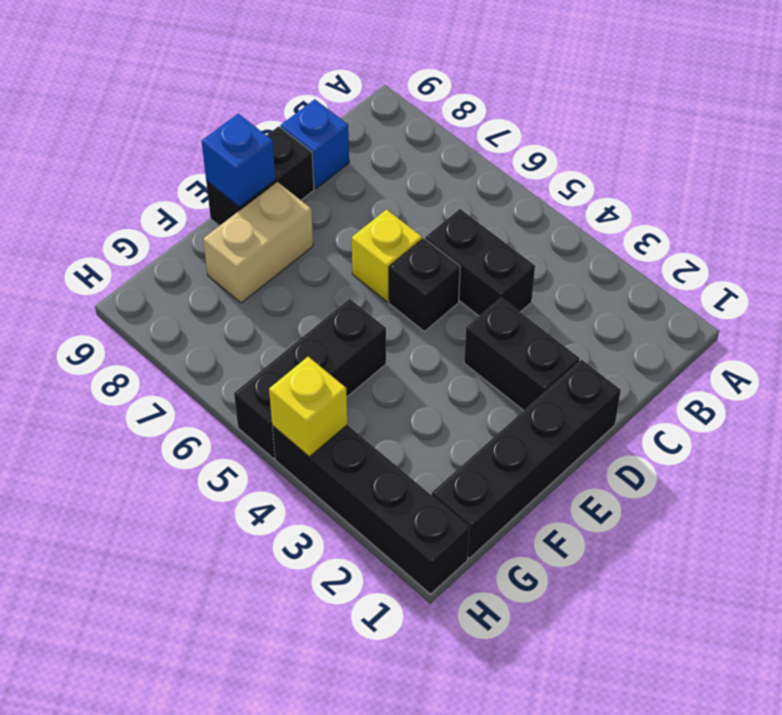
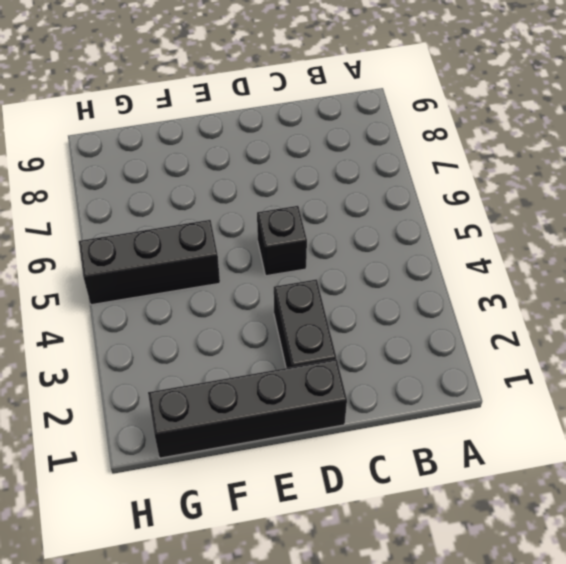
none -> black brick C4:C5 level 1
none -> blue brick C9 level 1
none -> yellow brick D6 level 1

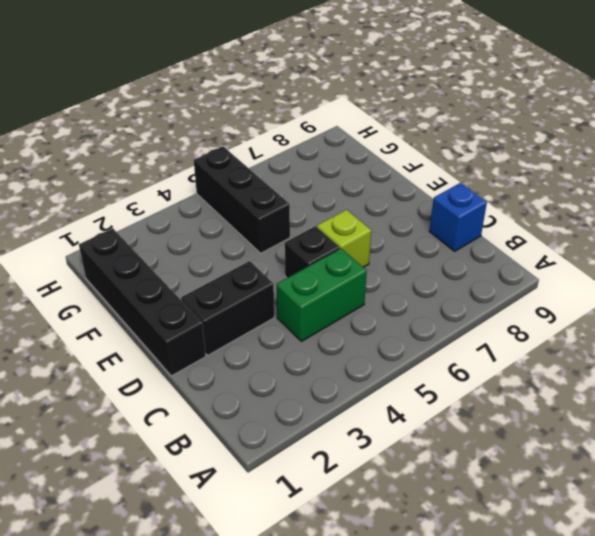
green brick C4:C5 level 1 -> black brick C4:C5 level 1
lime brick D6 level 1 -> yellow brick D6 level 1
none -> black brick D9:E9 level 1
none -> tan brick E8:F8 level 1
none -> black brick H1:H4 level 1

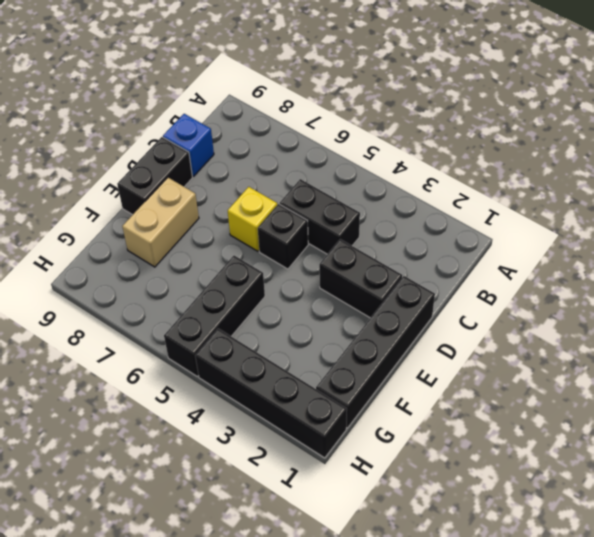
none -> blue brick E9 level 2
none -> yellow brick H4 level 2

